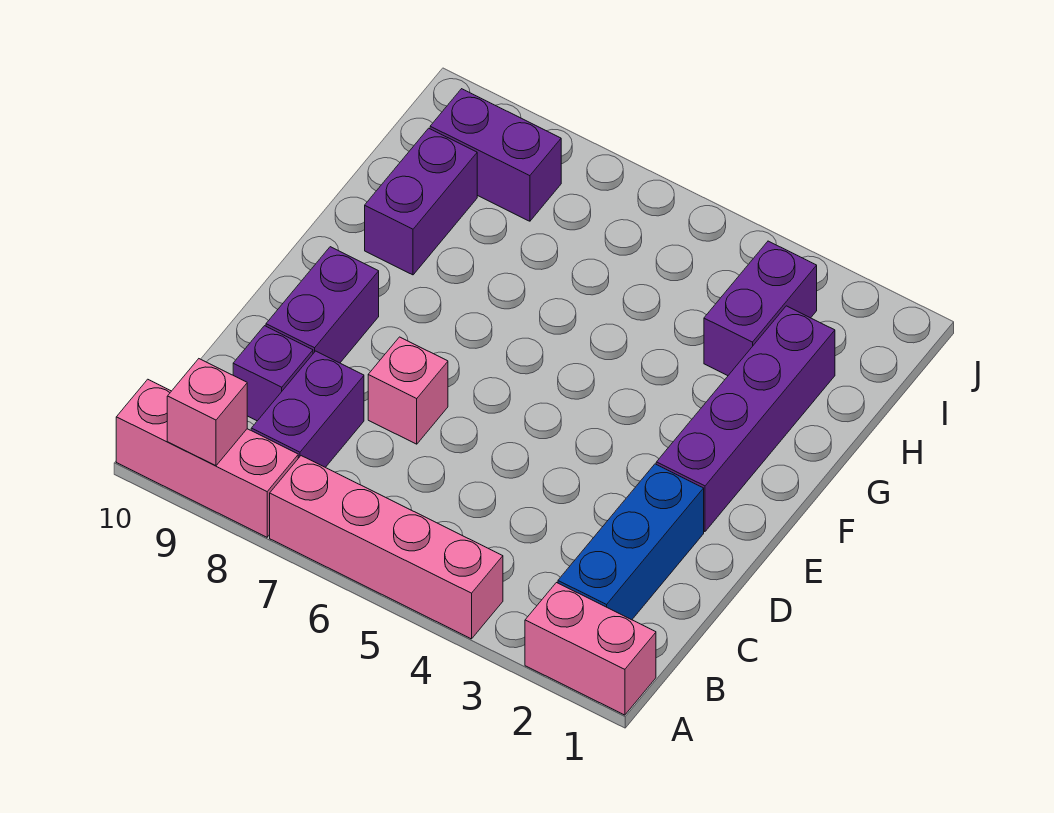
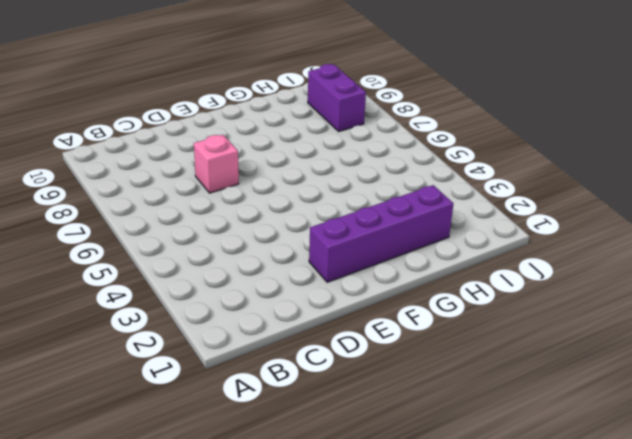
none -> pink brick A1:A2 level 1
none -> pink brick A4:A7 level 1
none -> pink brick A8:A10 level 1

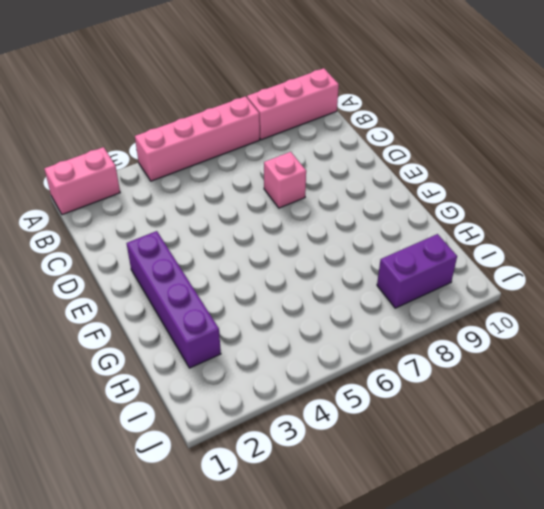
none -> blue brick B2:D2 level 1
none -> purple brick B8:C8 level 1
none -> purple brick C9 level 1

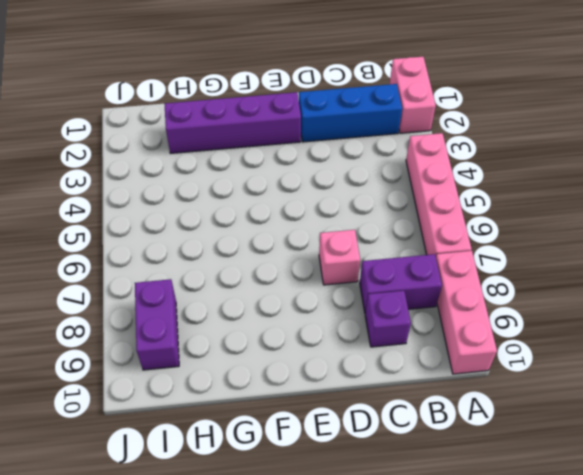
none -> purple brick D9:E9 level 1
none -> purple brick G9:H9 level 1
none -> purple brick H3:I3 level 1

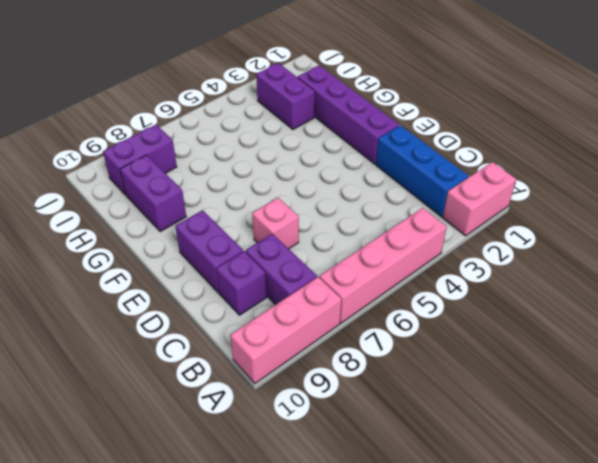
none -> pink brick A9 level 2

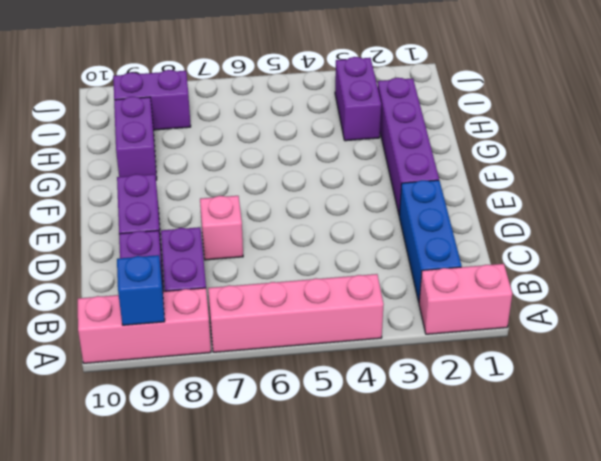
blue brick A9 level 2 -> pink brick A9 level 2

